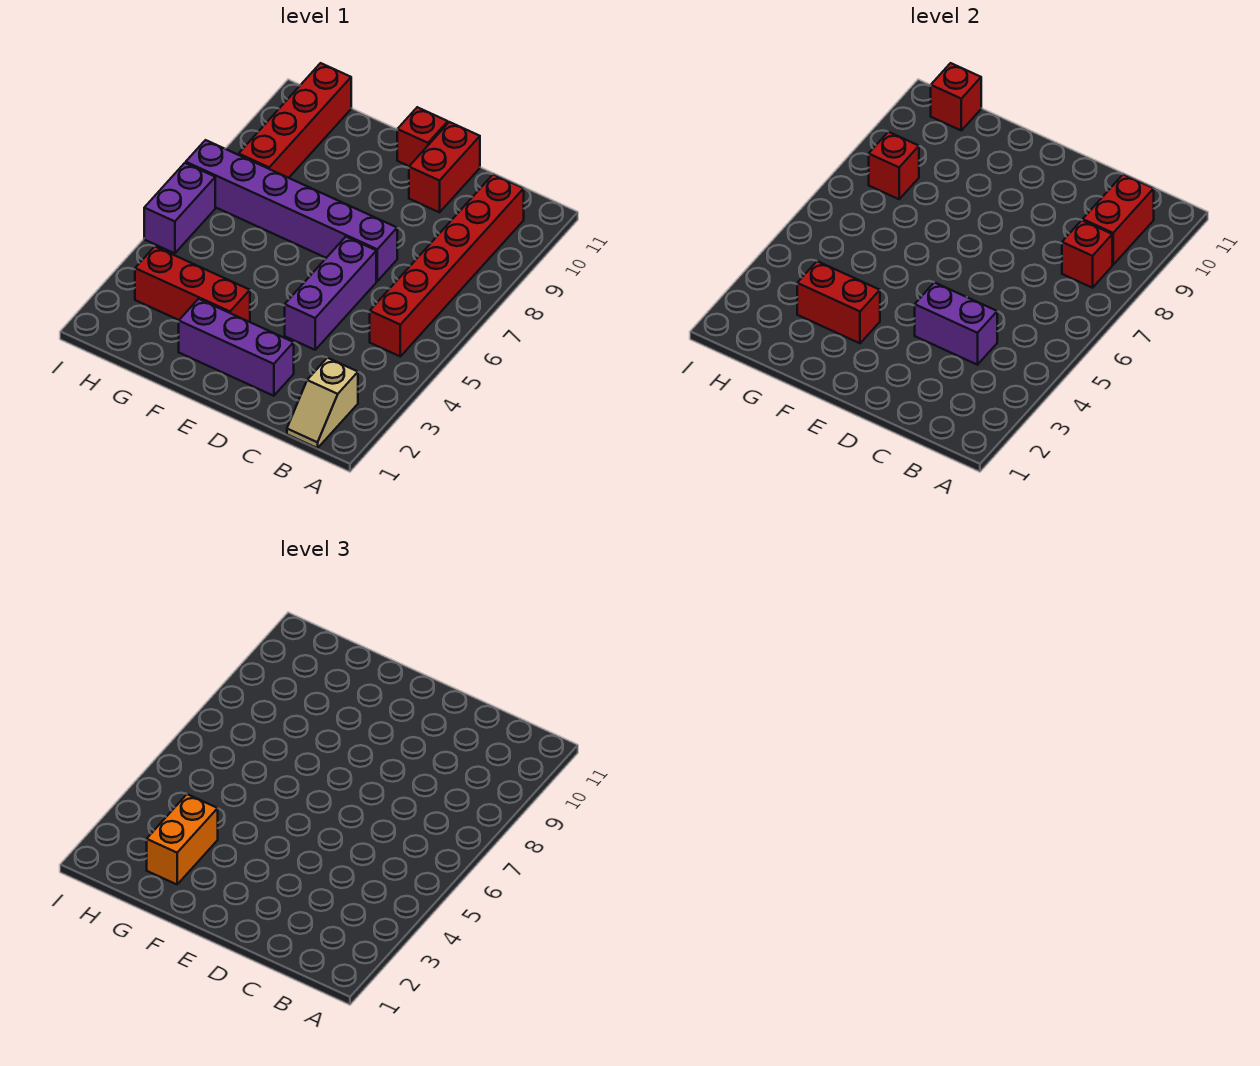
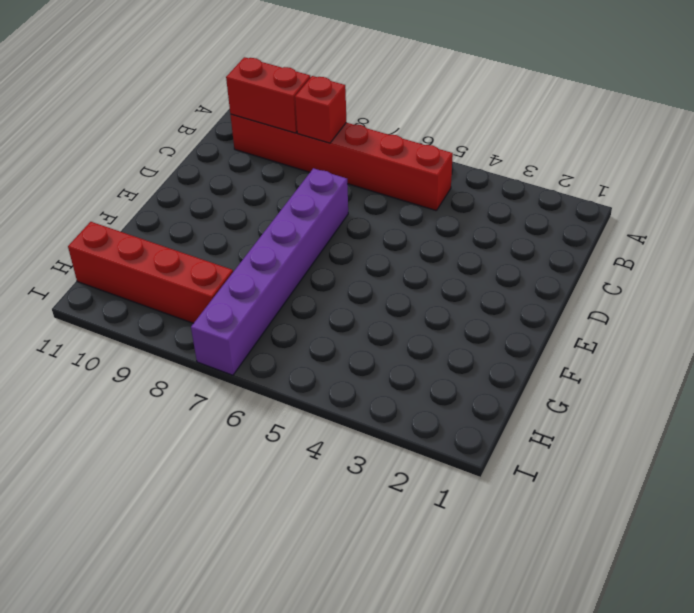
none -> tan slope B1:B2 level 1 top 2
none -> purple brick D2:F2 level 1
none -> purple brick D4:D6 level 1

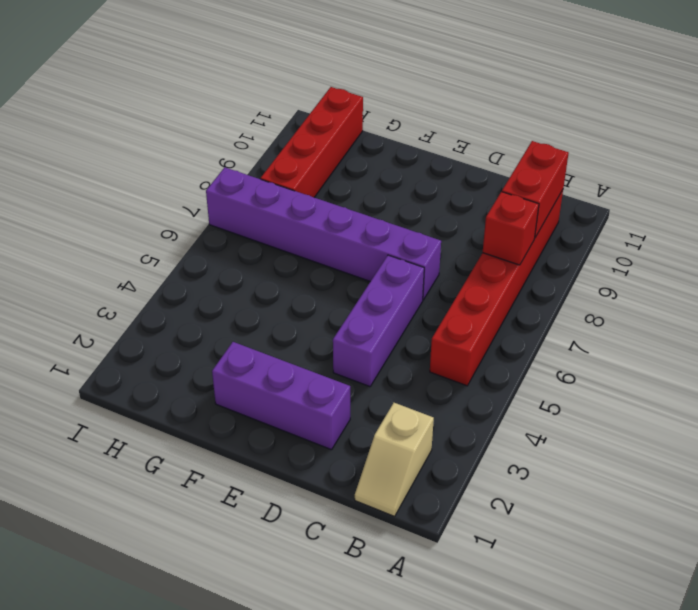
none -> red brick D10:D11 level 1
none -> red brick E11 level 1
none -> red brick F3:H3 level 1

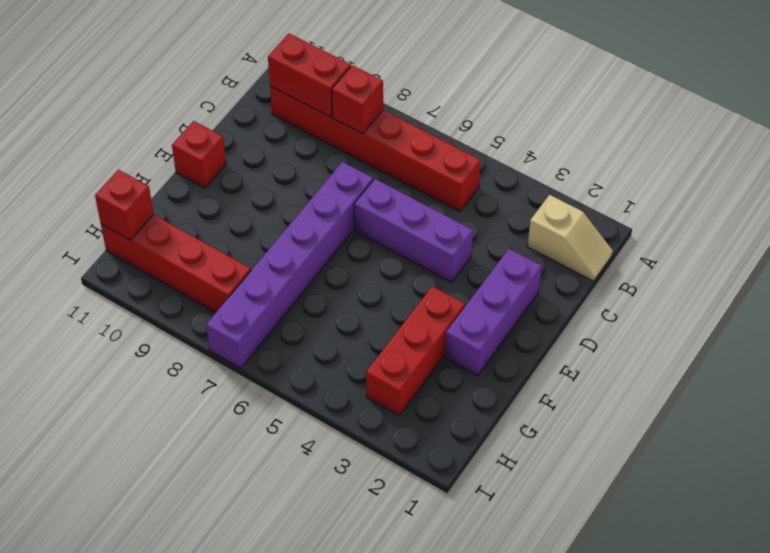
none -> red brick D10:D11 level 1
none -> purple brick I5:I6 level 1
none -> purple brick C4:D4 level 2

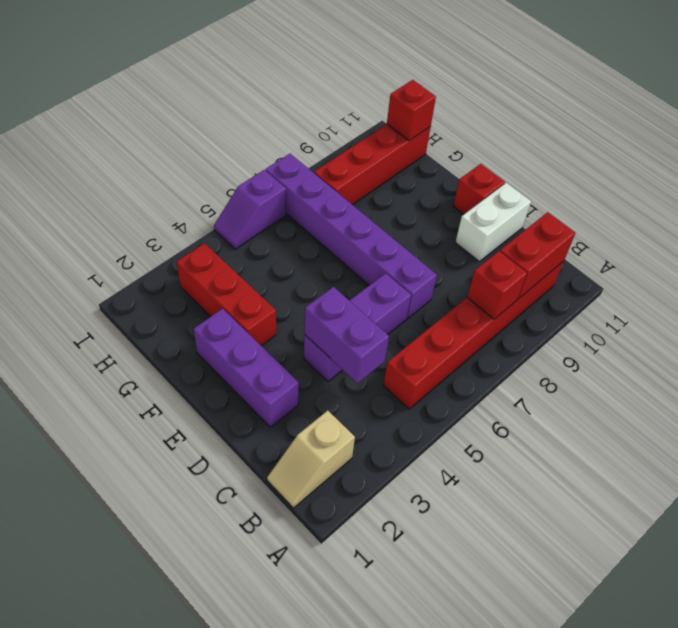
white brick D10:D11 level 1 -> red brick D10:D11 level 1
purple slope I5:I6 level 1 top 6 -> purple brick I5:I6 level 1
none -> red brick F3:G3 level 2
none -> red brick H8 level 2
none -> orange brick G2:G3 level 3

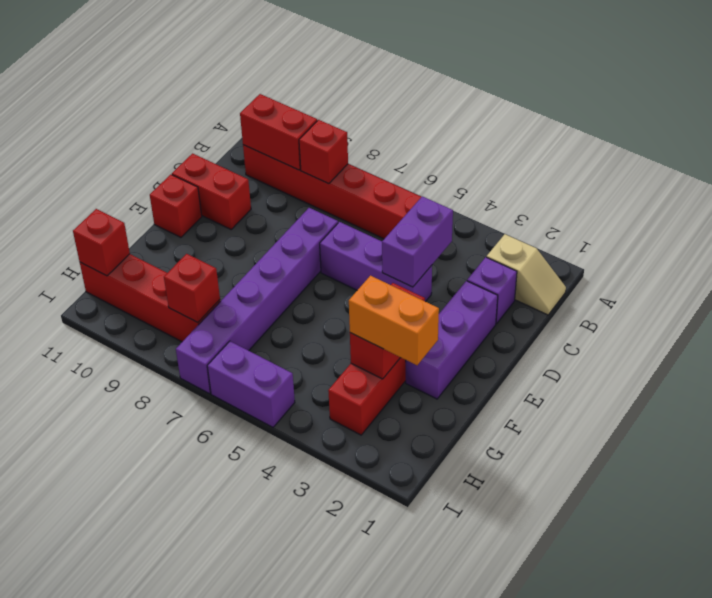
purple brick C2 level 1 -> none

